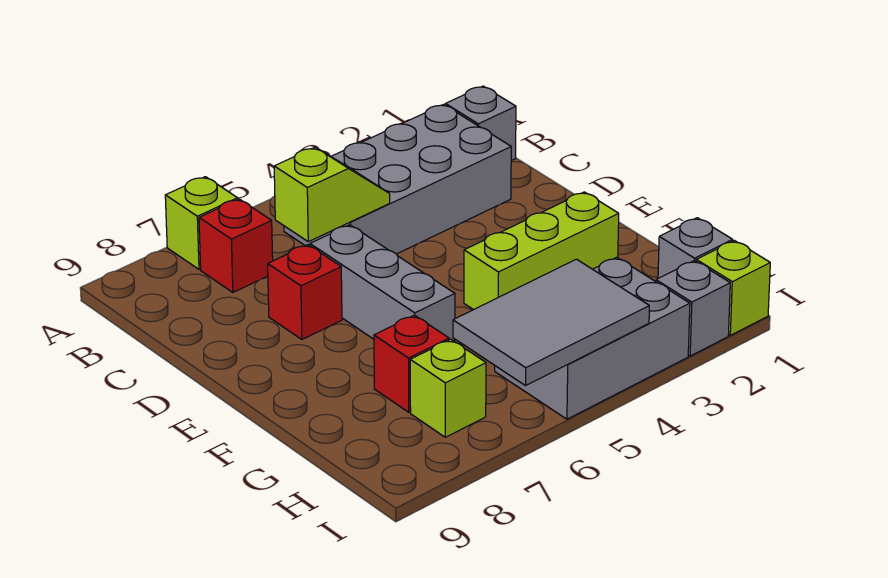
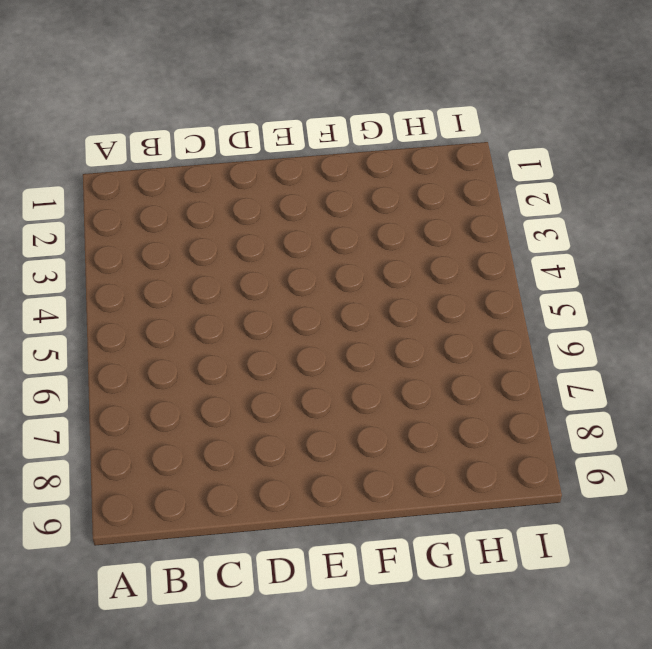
none -> lime brick A7 level 1
none -> grey brick B1 level 1
none -> grey brick B2:C5 level 1

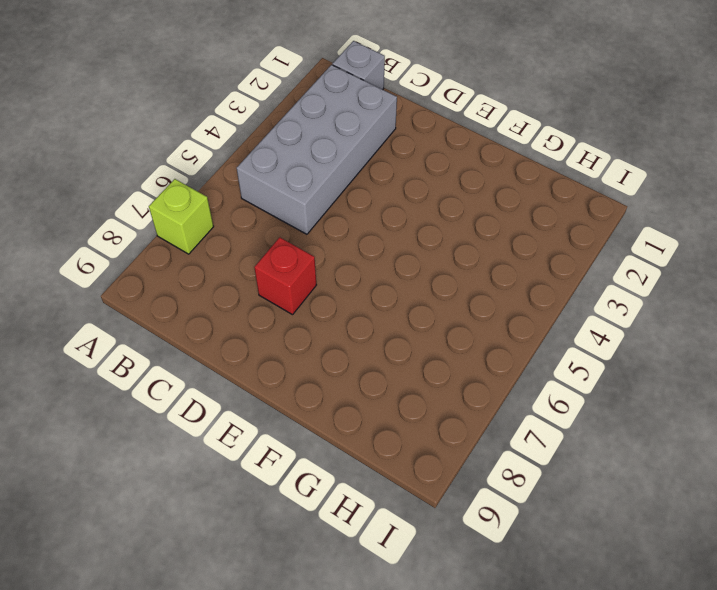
none -> red brick B7 level 1
none -> grey brick D6:F6 level 1
none -> lime brick F2:F4 level 1

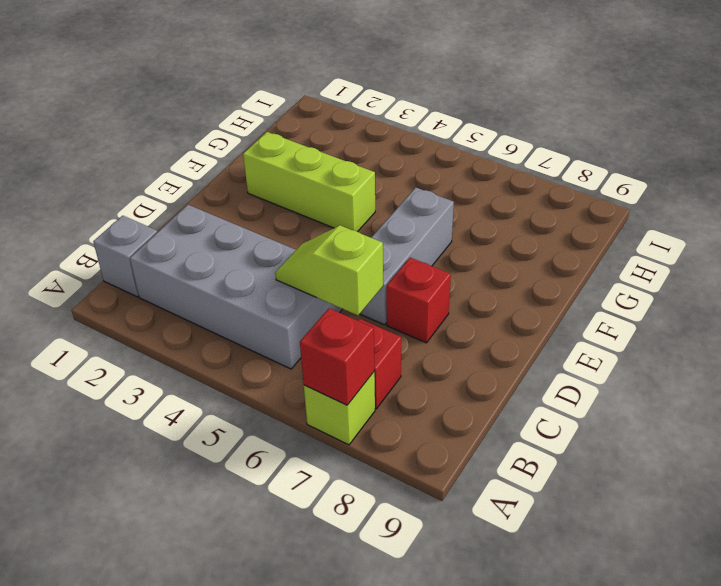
red brick A7 level 2 -> red brick G7 level 1
none -> grey brick H1 level 1
none -> grey brick H3:I5 level 1
none -> lime brick H7 level 1

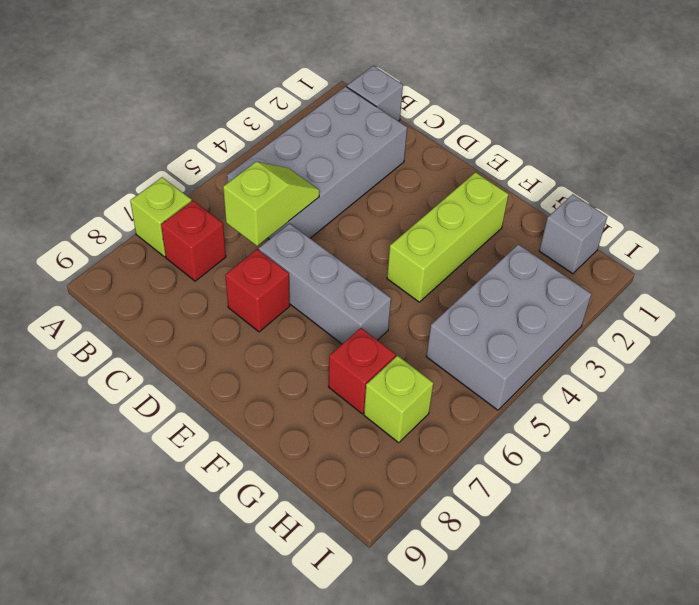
none -> lime brick I1 level 1
none -> grey brick I2 level 1
none -> grey tile H4:I6 level 2

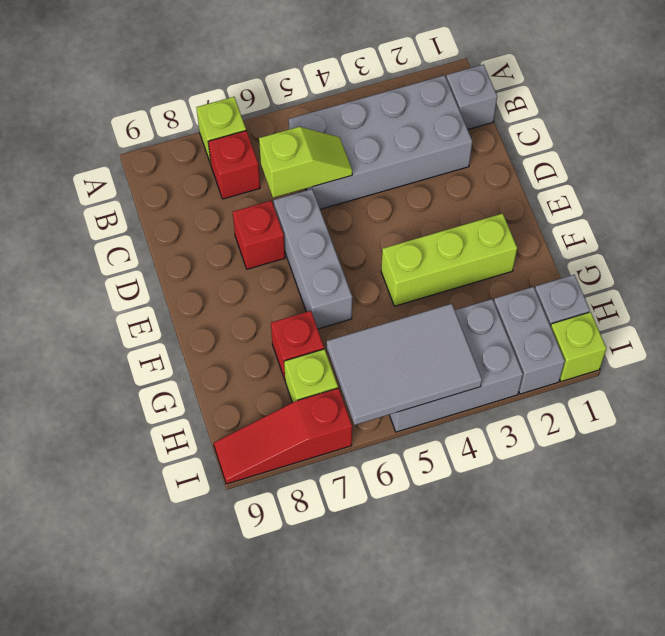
grey brick H2:I2 level 1 -> grey brick I2 level 1
red slope I7:I9 level 1 top 7 -> none

